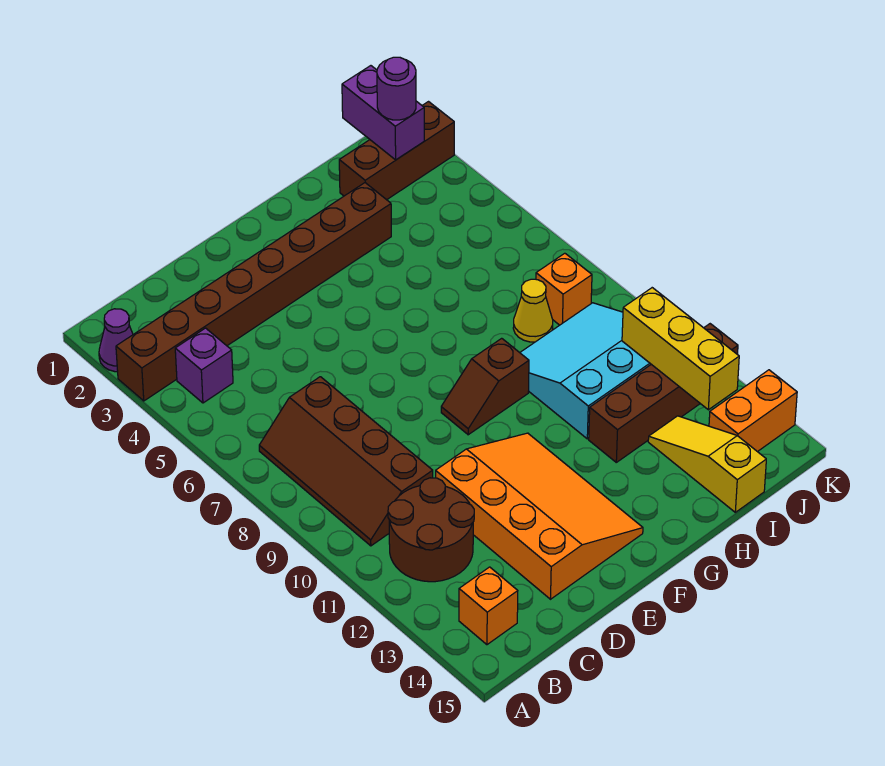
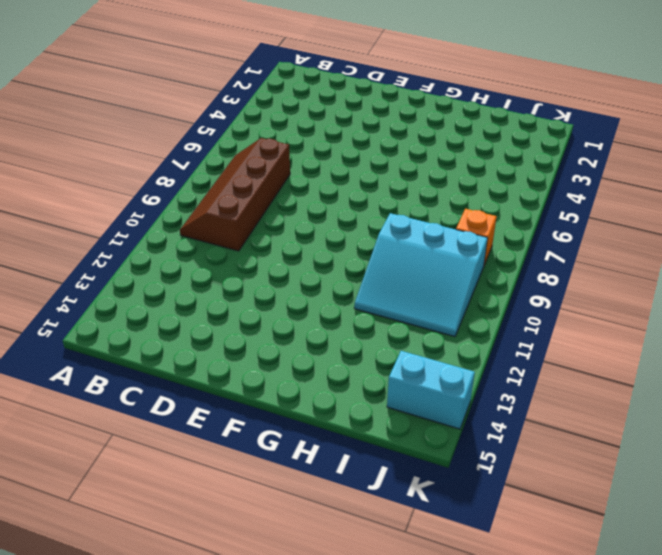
cyan slope H9:J11 level 1 top 9 -> cyan slope H9:J11 level 1 top 11
cyan brick J14:K14 level 1 -> orange brick J14:K14 level 1
none -> purple cone A2 level 1
none -> brown brick A3:H3 level 1
none -> purple brick B4 level 1

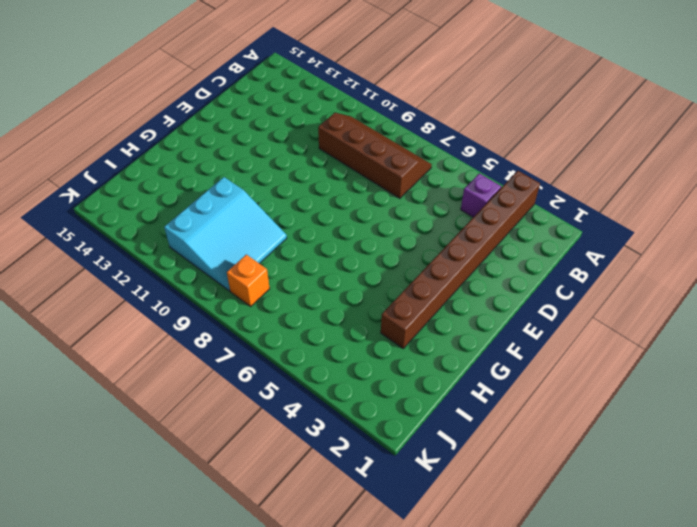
none -> purple cone A2 level 1
none -> brown round brick B11:C12 level 1
none -> orange brick B14 level 1

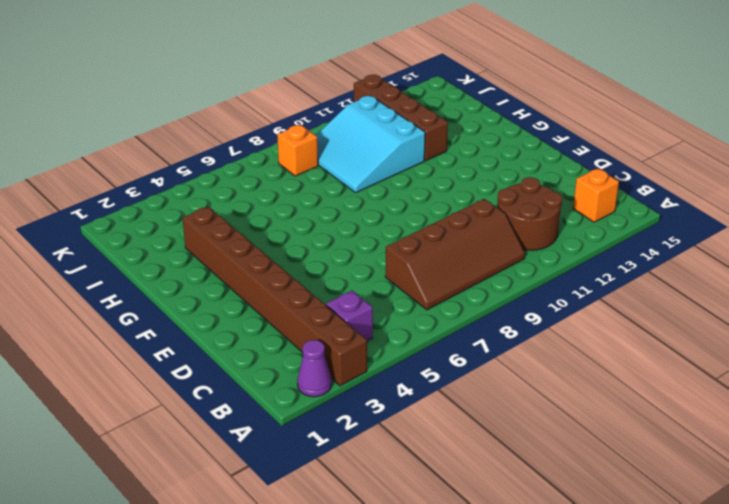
none -> orange slope D11:F14 level 1 top D
none -> brown slope F9:G9 level 1 top G
none -> brown brick I2:K2 level 1

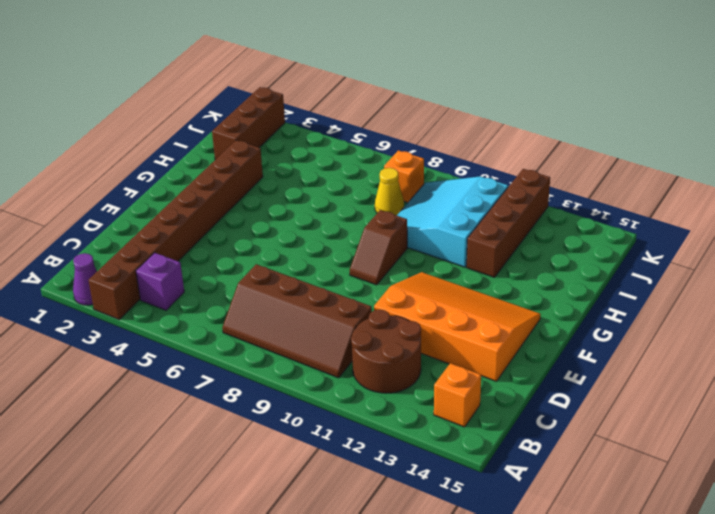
none -> yellow slope I13:I15 level 1 top 15
none -> orange brick J14:K14 level 1
none -> purple brick J1:J2 level 2

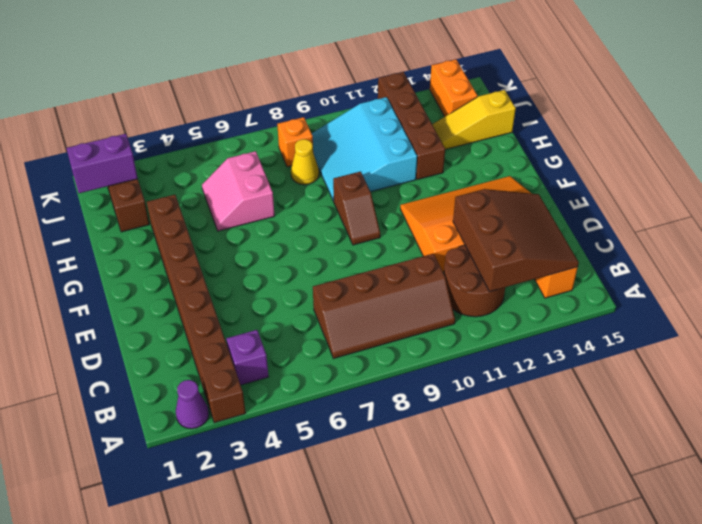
brown slope B12:D14 level 2 top 12 -> none
pink slope H5:I6 level 1 top 6 -> none
none -> yellow brick J11:J13 level 2
none -> purple round brick J2 level 3

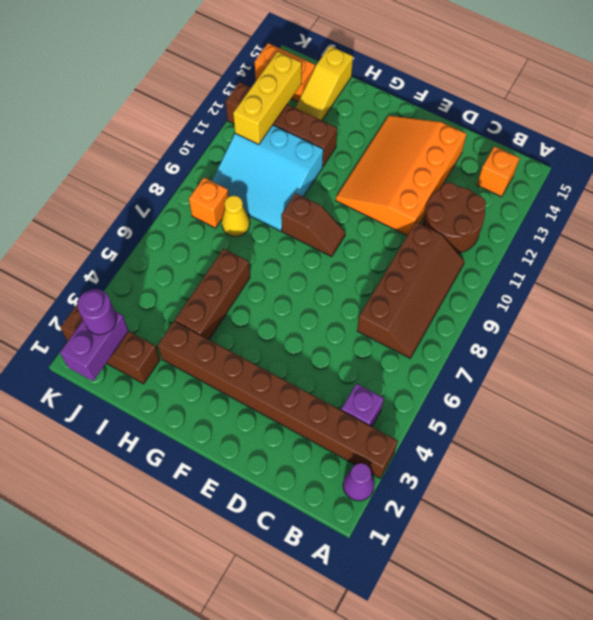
brown brick H4:H6 level 1 -> none

